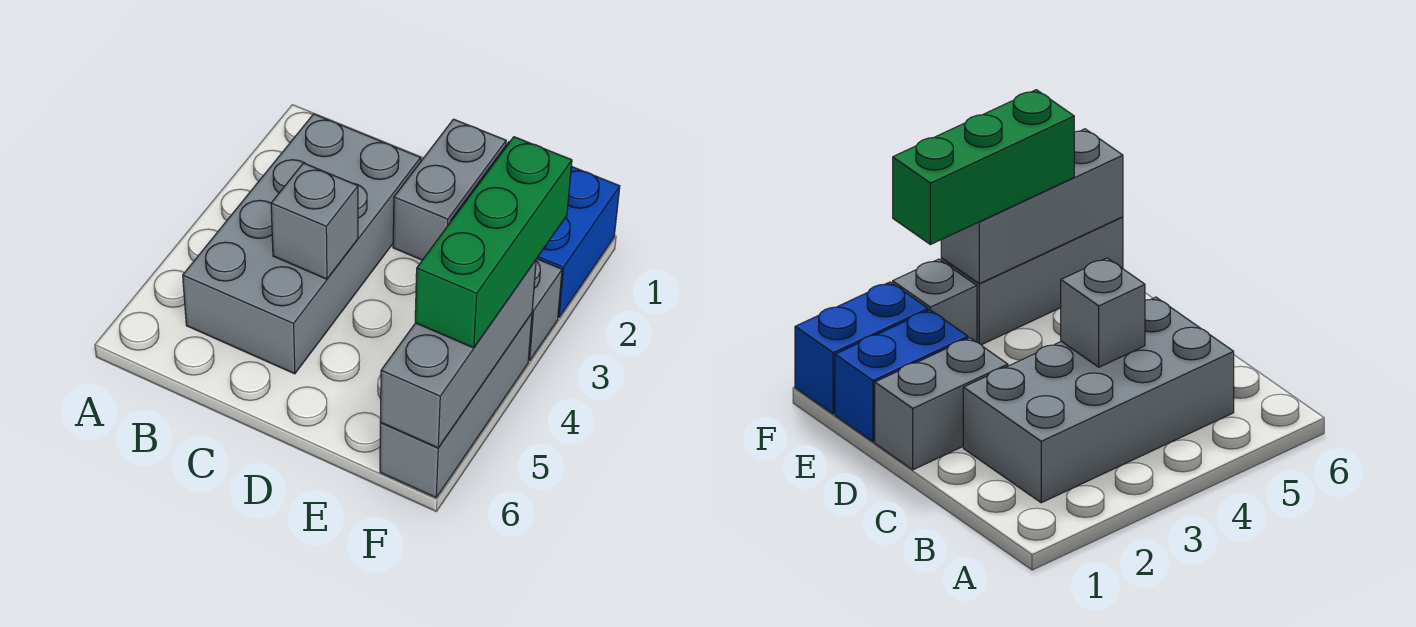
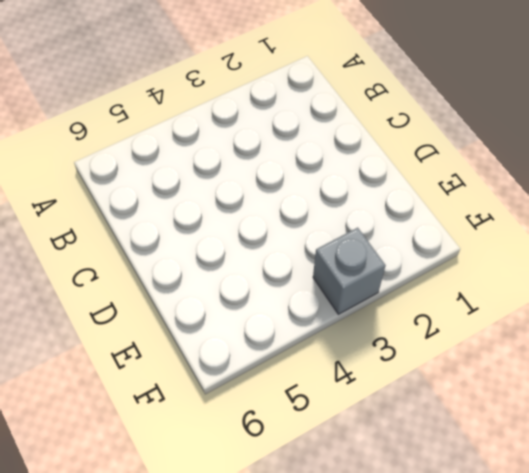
none -> grey brick B2:C5 level 1
none -> grey brick D1:D2 level 1

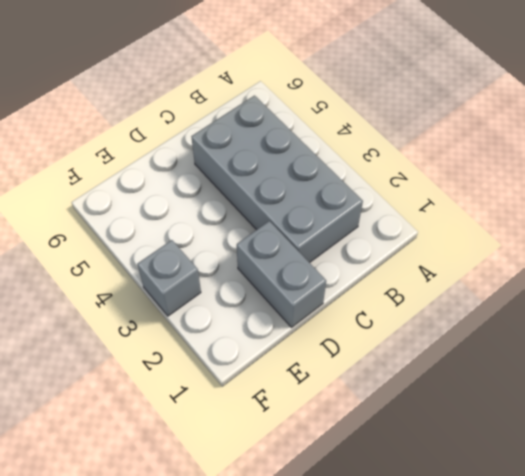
none -> blue brick E1:E2 level 1
none -> blue brick F1:F2 level 1

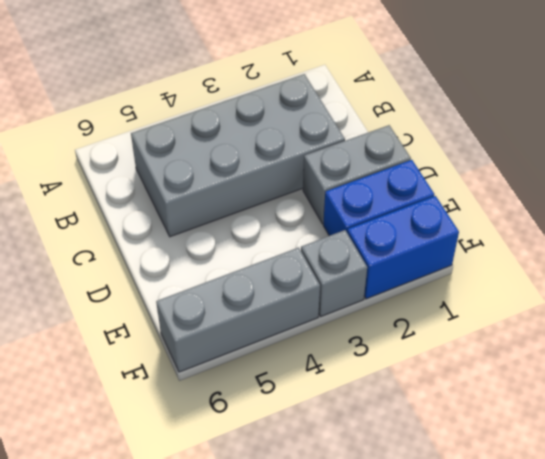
none -> grey brick C4 level 2
none -> grey brick F4:F6 level 2

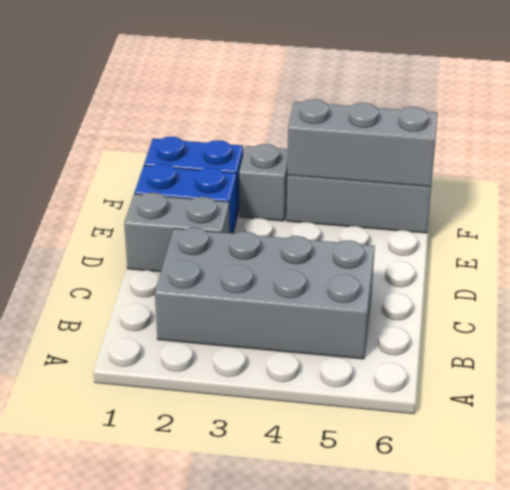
none -> grey brick C4 level 2
none -> green brick F3:F5 level 3

